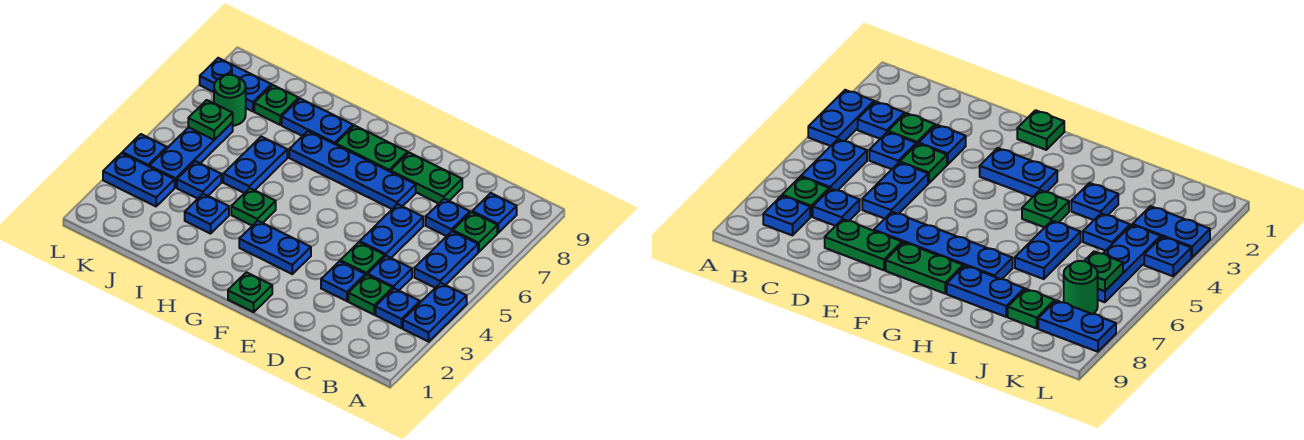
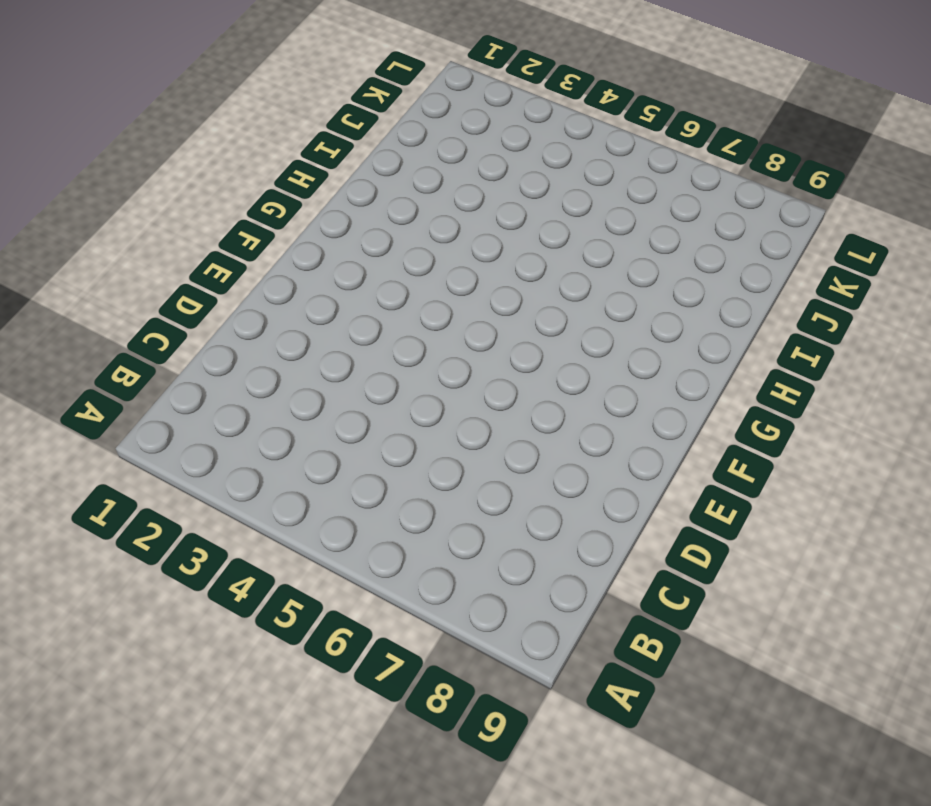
none -> blue plate A3:A4 level 1
none -> blue plate B3 level 1
none -> blue plate B5:B6 level 1

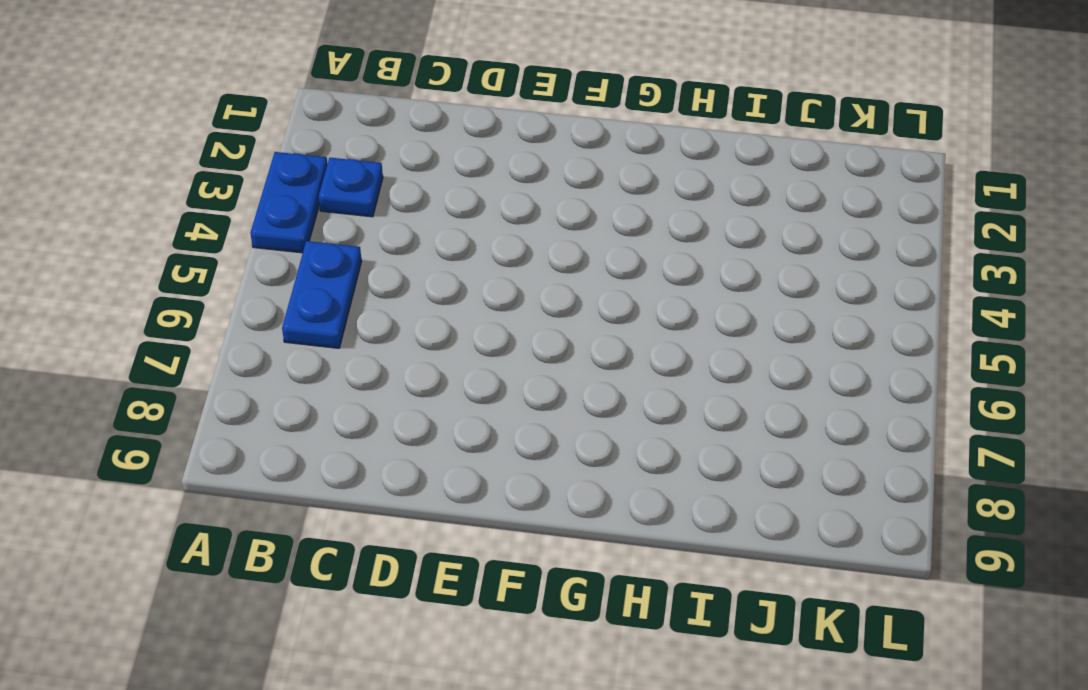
none -> green plate B7 level 1
none -> blue plate B8 level 1
none -> green plate C3 level 1

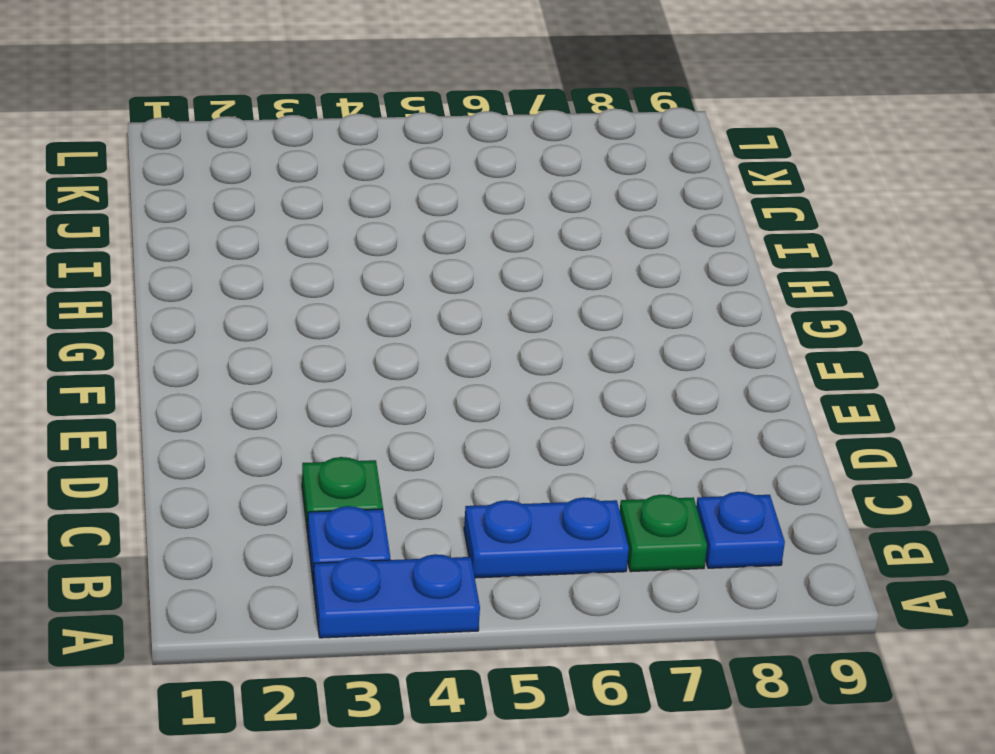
none -> blue plate C4 level 1
none -> blue plate C7 level 1
none -> blue plate D3 level 1

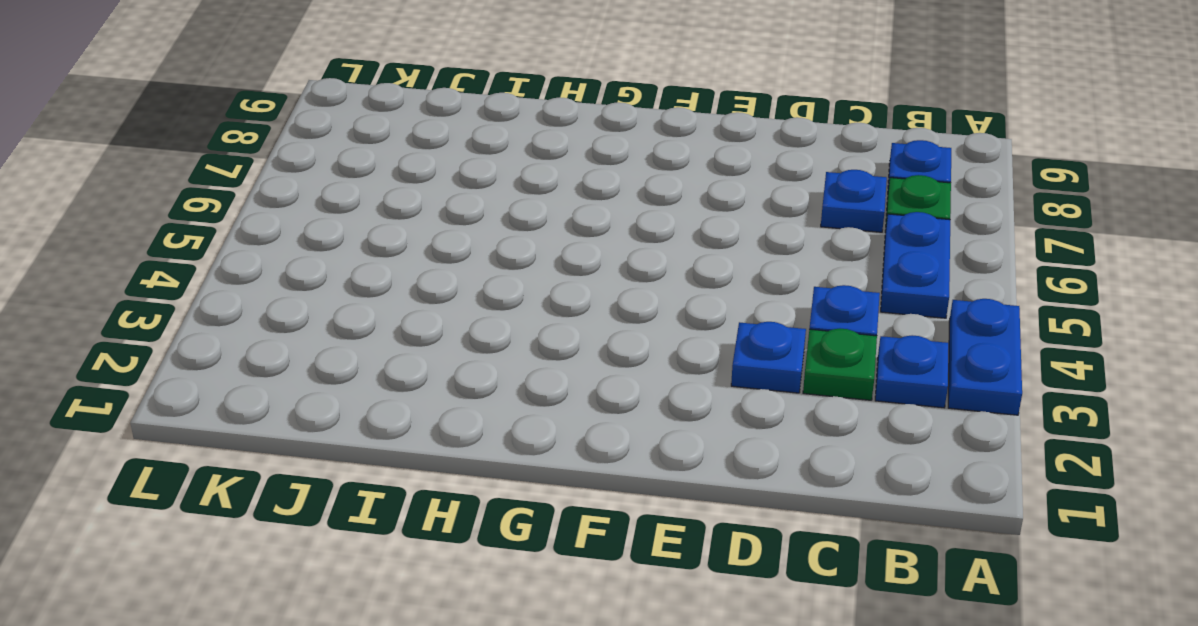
none -> green plate D4 level 1
none -> blue plate D5:D6 level 1
none -> green plate D8:E8 level 1

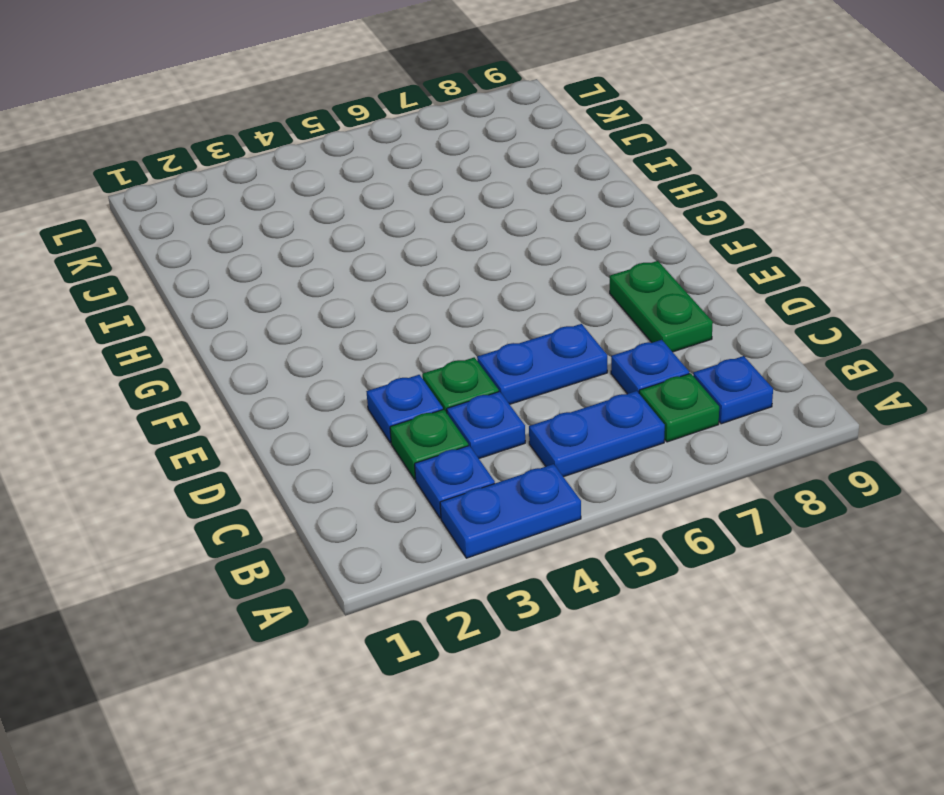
none -> blue plate E7:H7 level 1
none -> green plate F1 level 1
none -> blue plate F3:G3 level 1

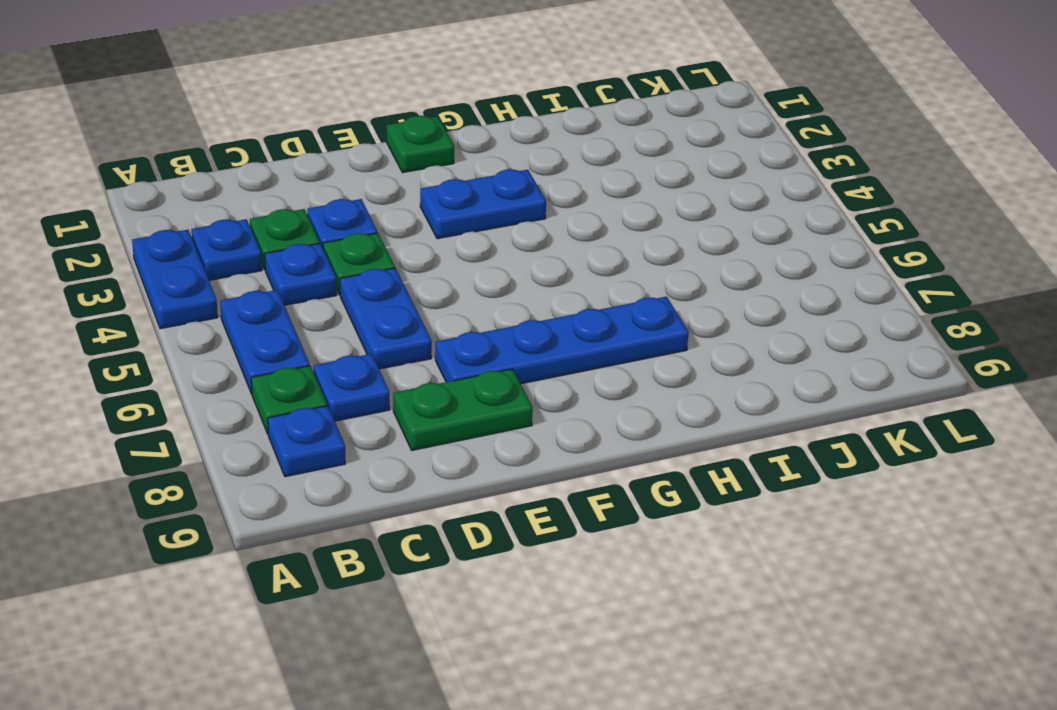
none -> green plate F8:G8 level 1
none -> green plate H4 level 1
none -> blue plate H8:I8 level 1

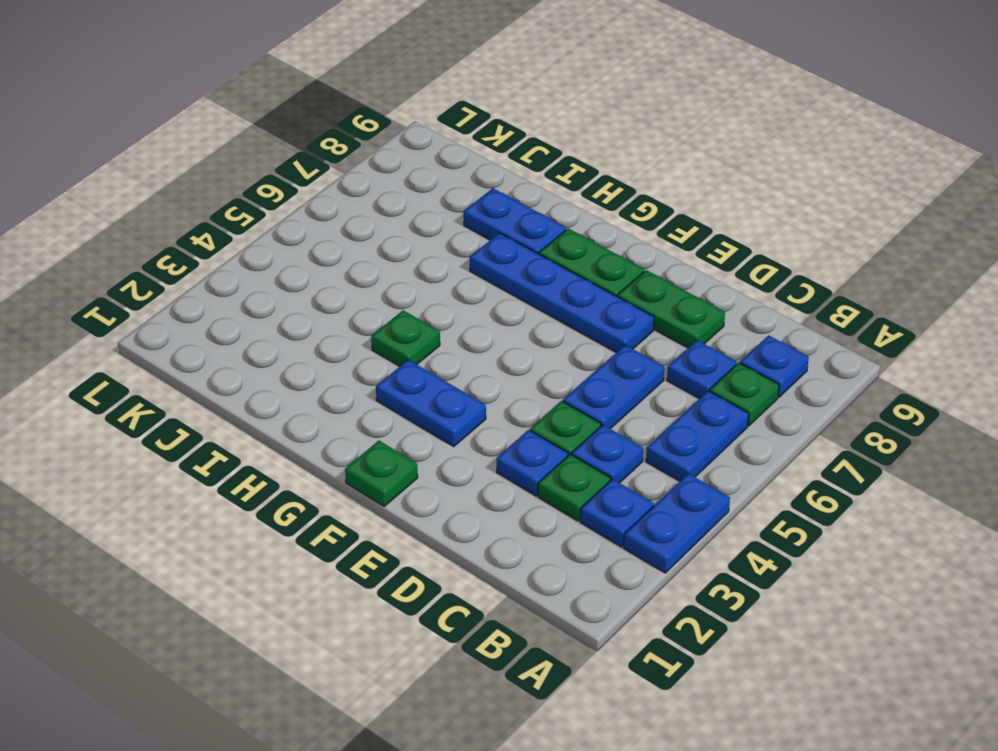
none -> blue plate I3 level 1
none -> blue plate I5:I6 level 1
none -> blue plate J4 level 1

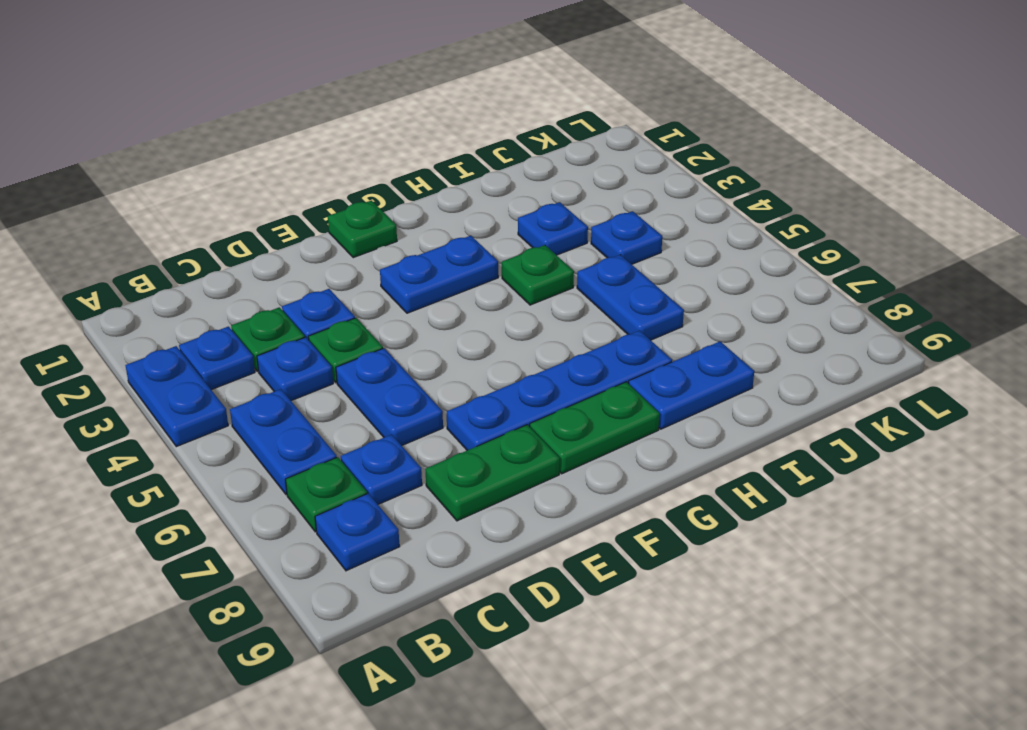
none -> green plate J8 level 1
none -> blue plate K3:L3 level 1
none -> blue plate K4:K6 level 1

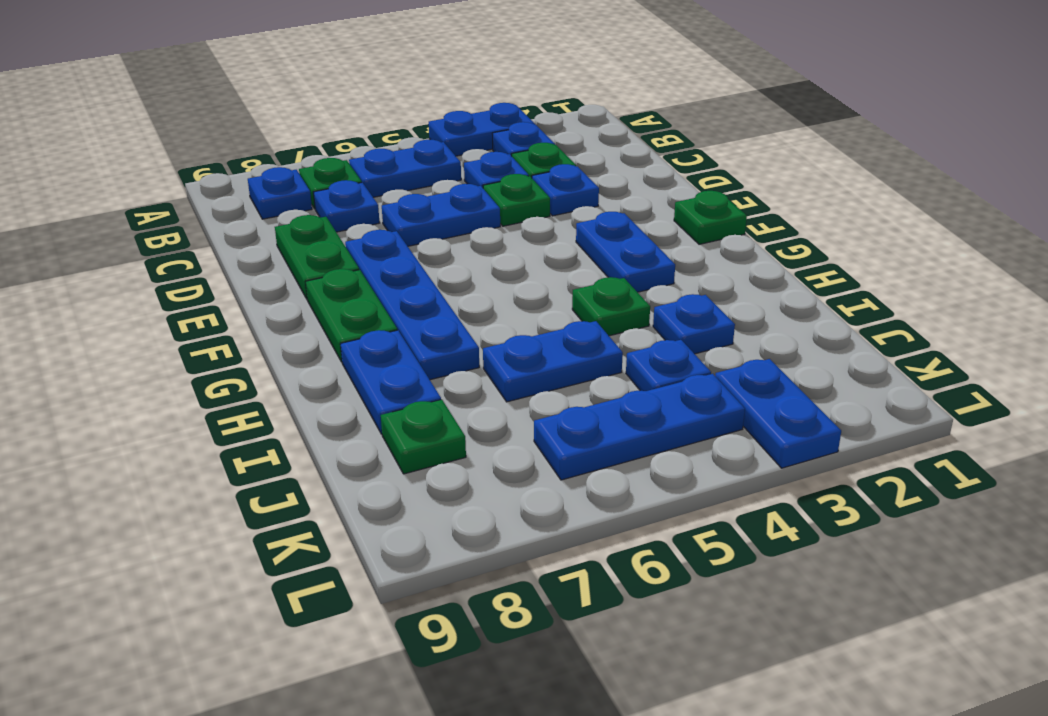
none -> green round brick K7 level 1
none -> blue plate K8:L8 level 1
none -> blue plate L4 level 1

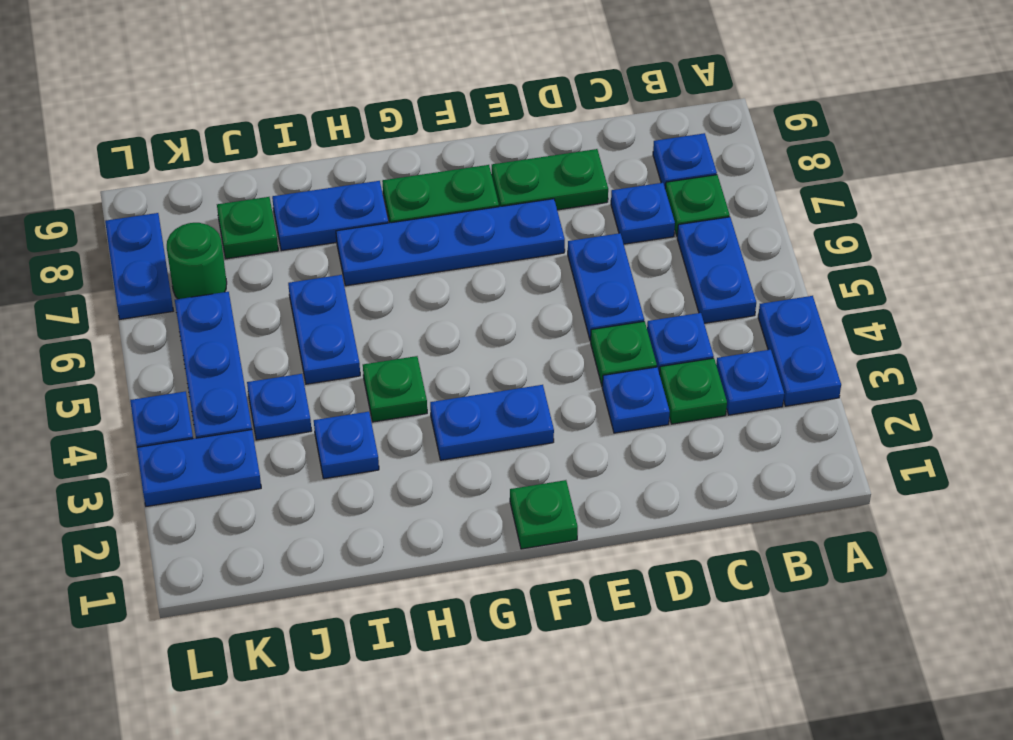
blue plate L7:L8 level 1 -> blue plate K8:L8 level 1
none -> green plate K6 level 2

